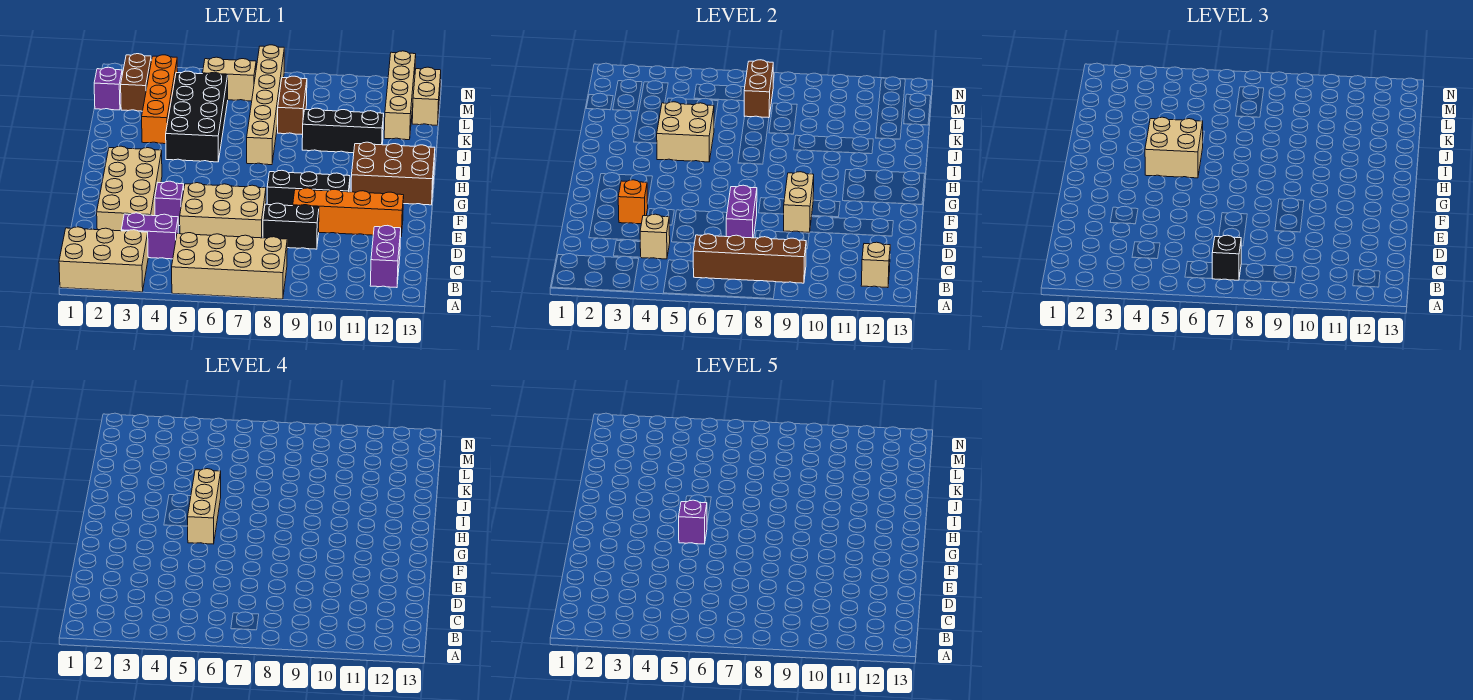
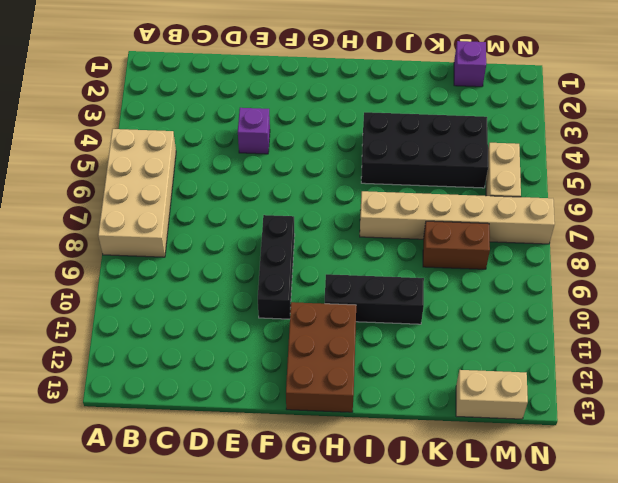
black brick H10:J10 level 1 -> black brick J9:J11 level 1
none -> tan brick A1:B3 level 1
none -> purple brick B12:C12 level 1
none -> purple brick C3:C4 level 1
none -> tan brick D2:G3 level 1

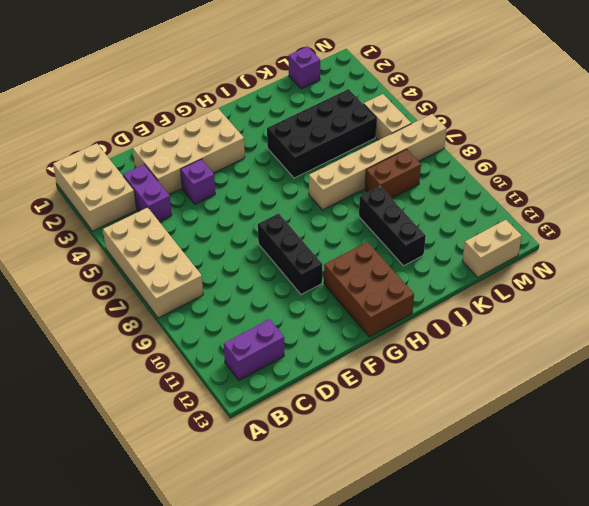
none -> tan brick D5:E7 level 1
none -> black brick D8:D9 level 1
none -> orange brick E9:E12 level 1
none -> orange brick J3:M3 level 1

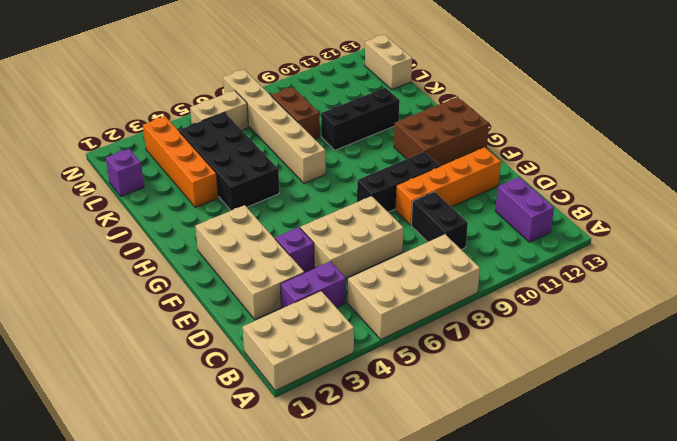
black brick C9:D9 level 1 -> black brick D8:D9 level 1
none -> tan brick K12:N12 level 1
none -> brown brick L2:M2 level 1
none -> brown brick B6:B9 level 2
none -> tan brick B12 level 2

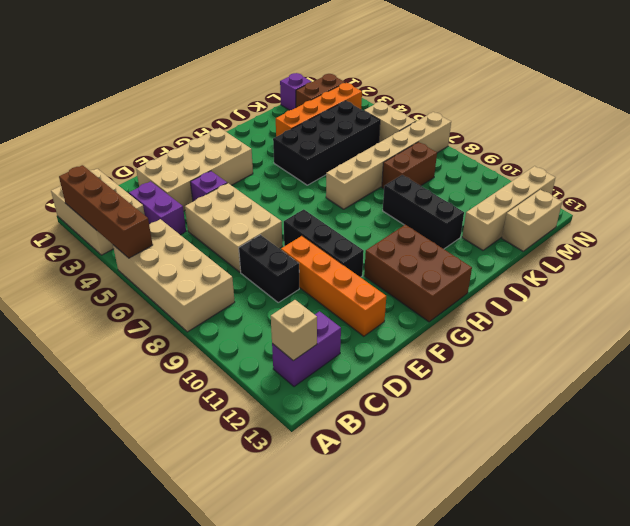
brown brick A2:A5 level 2 -> brown brick B6:B9 level 2
none -> tan brick C4 level 2
none -> purple brick D7:E7 level 2
none -> orange brick E3 level 2
none -> tan brick E9:F9 level 2

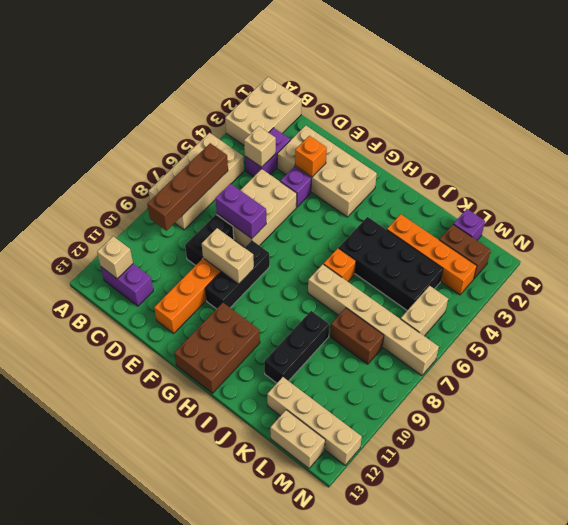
orange brick I6 level 1 -> none
none -> tan brick I4:J5 level 2
none -> brown brick L7:M7 level 2
none -> black brick B7 level 3
none -> tan brick H4:I5 level 3

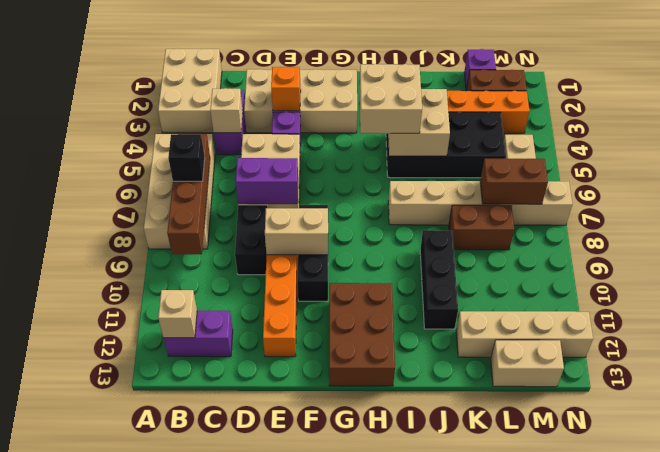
none -> tan brick G5:I5 level 4
none -> purple brick G5 level 5

